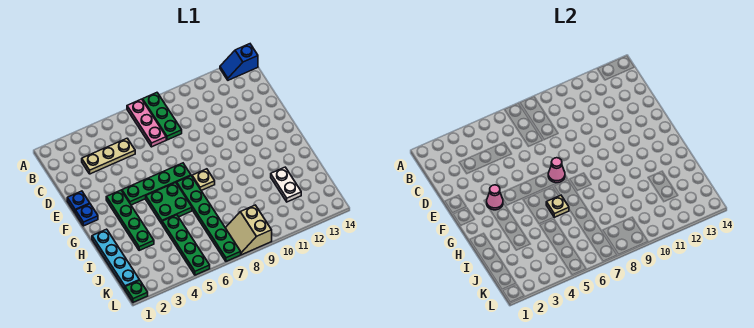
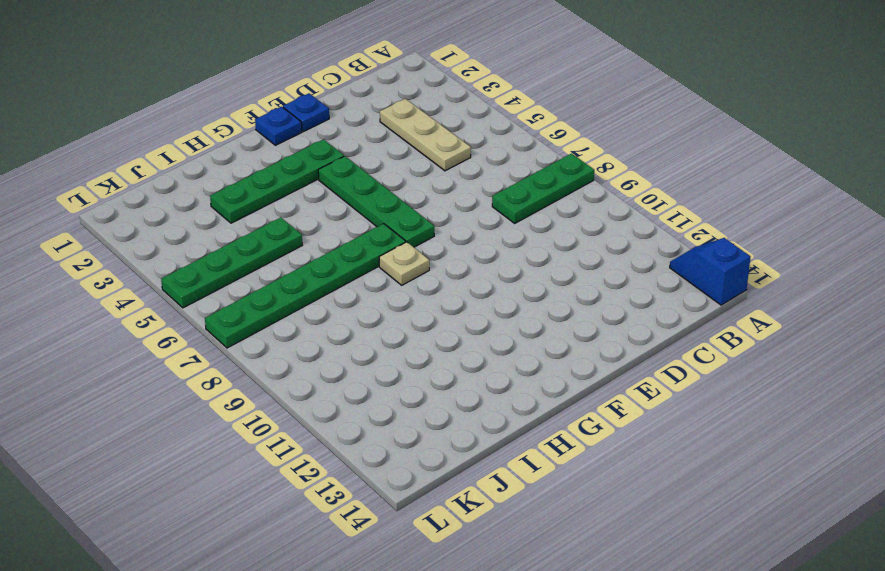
none -> pink plate A7:C7 level 1
none -> green plate G5:H6 level 1
none -> cyan plate H1:K1 level 1

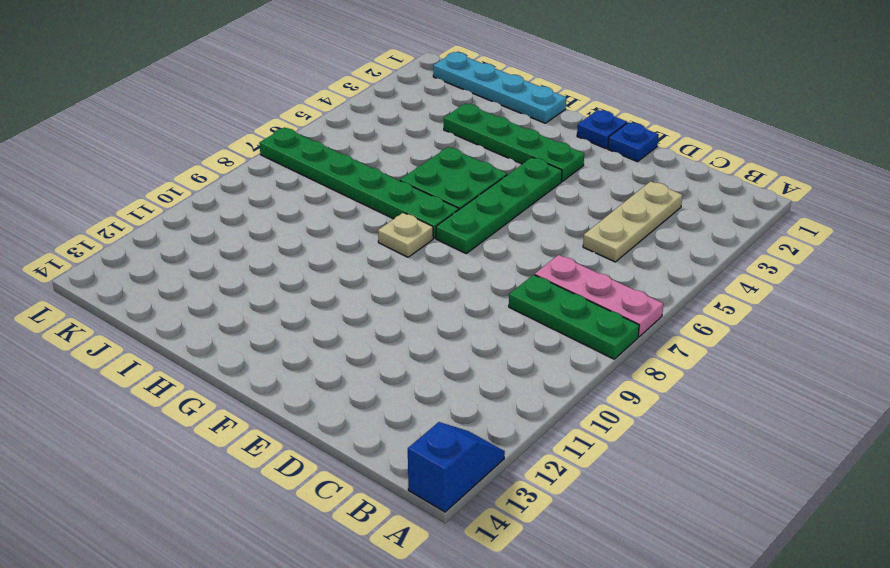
none -> green plate I5:L5 level 1
none -> white plate I12:J12 level 1
none -> tan slope K8:L9 level 1 top 9

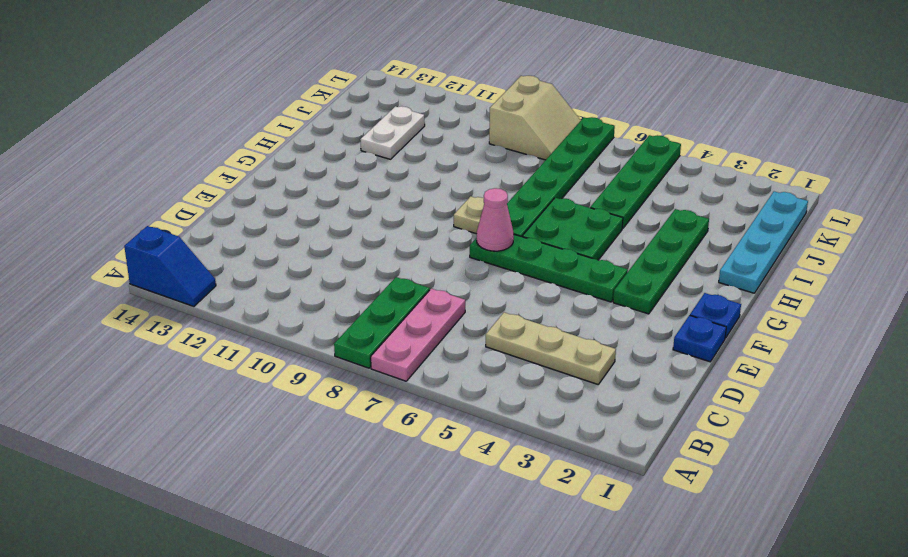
none -> green plate L1 level 1
none -> pink cone F3 level 2
none -> tan plate H6 level 2

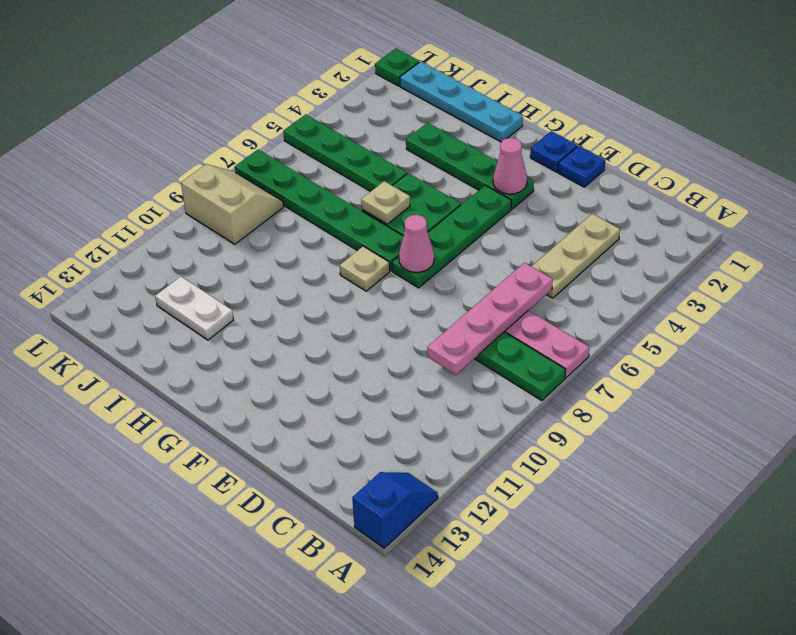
pink plate C6:C9 level 2 -> none

